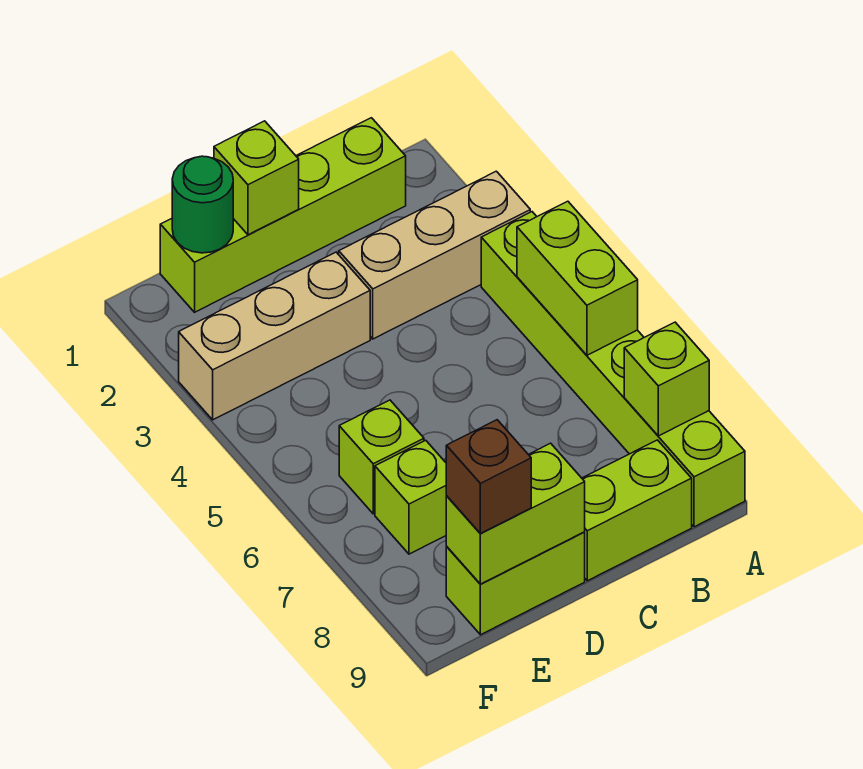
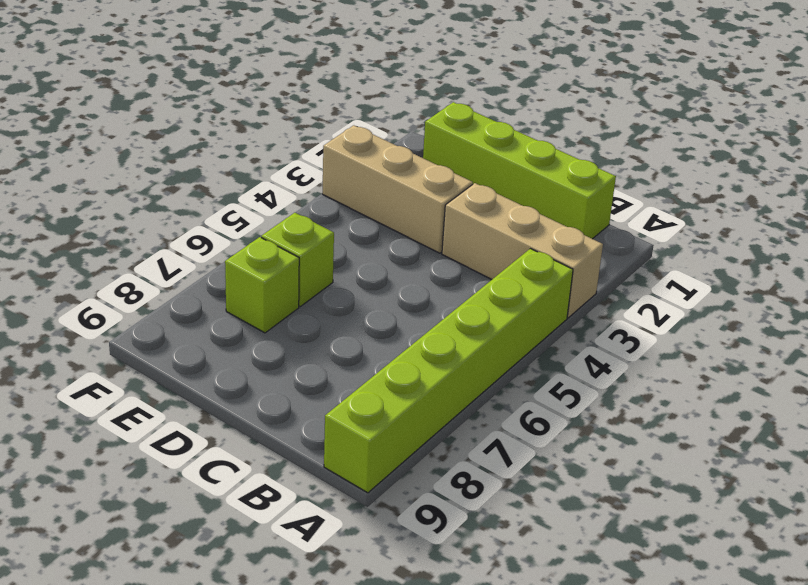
none -> lime brick B9:C9 level 1
none -> lime brick D9:E9 level 1
none -> lime brick A5:A6 level 2

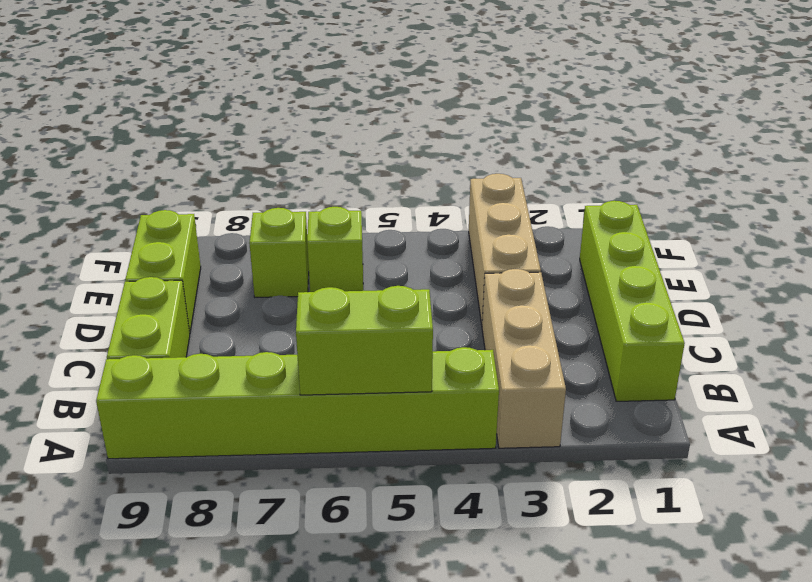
none -> lime brick A8 level 2
none -> lime brick D1 level 2
none -> lime brick D9:E9 level 2

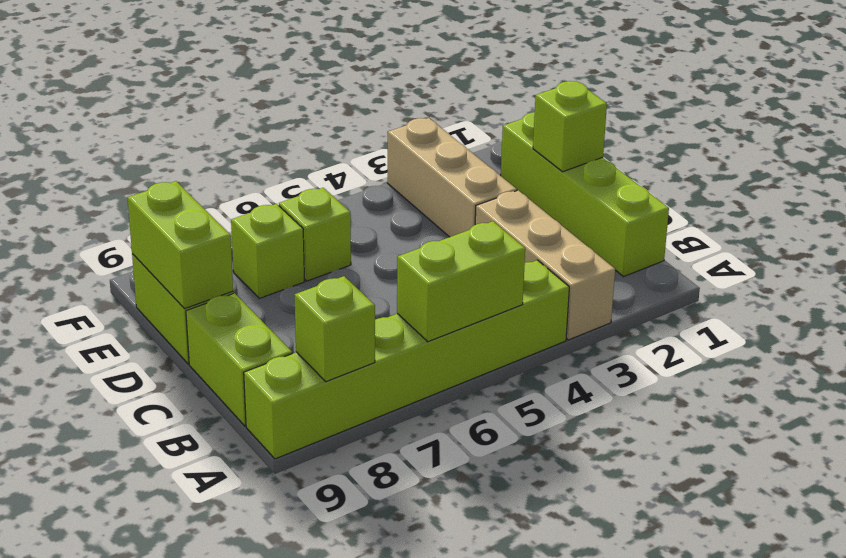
none -> green round brick E1 level 2
none -> brown brick E9 level 3

